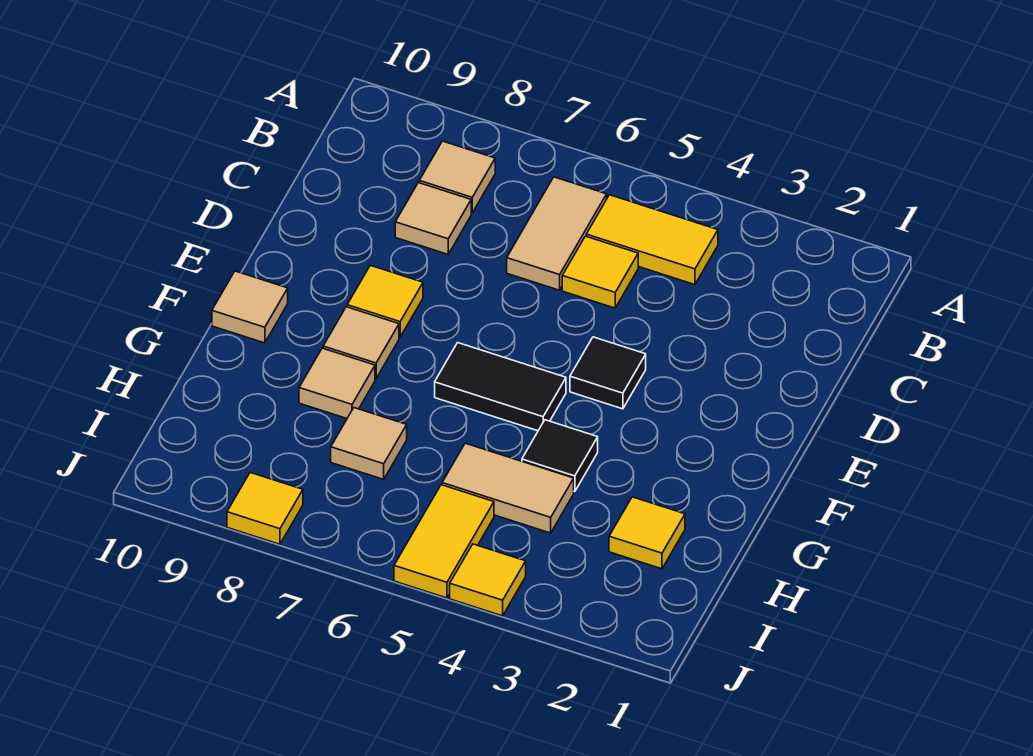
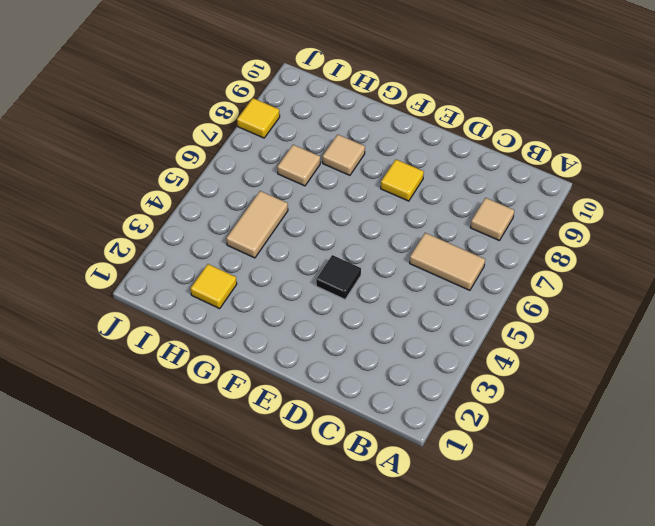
none -> yellow tile B4:B5 level 1
none -> yellow tile C5 level 1
none -> tan tile C8 level 1

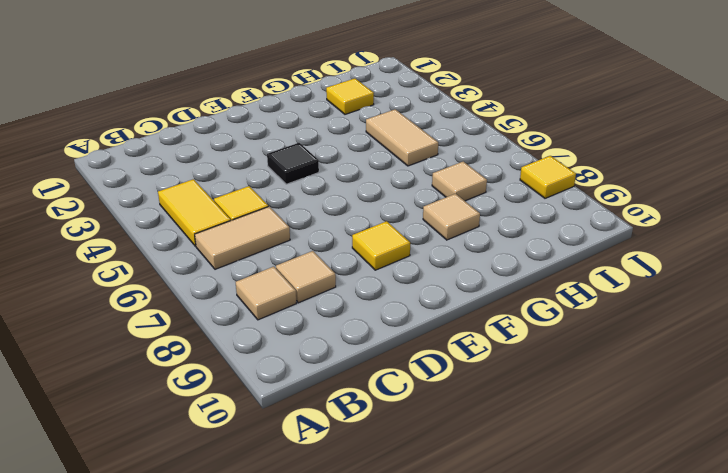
none -> black tile F5:F6 level 1
none -> tan tile F8 level 1
none -> tan tile F10 level 1

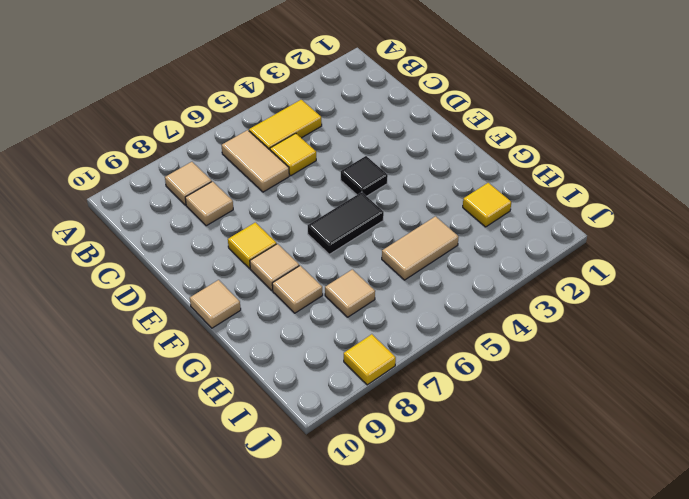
none -> black tile G4 level 1
none -> yellow tile I5:J5 level 1
none -> yellow tile J4 level 1

